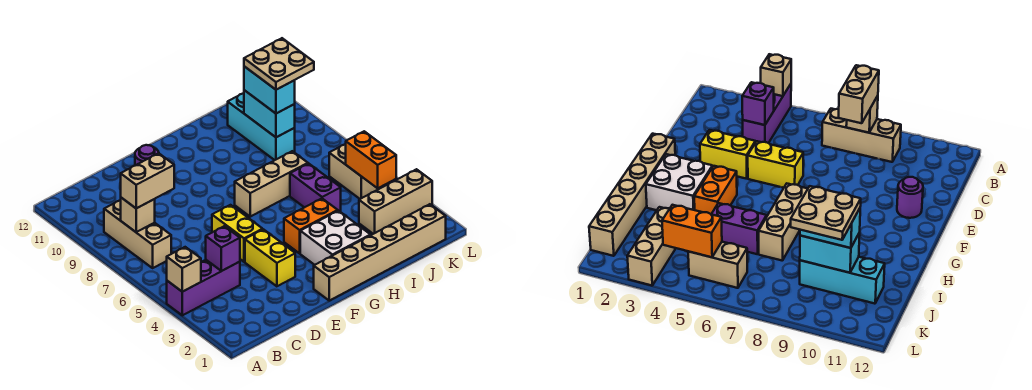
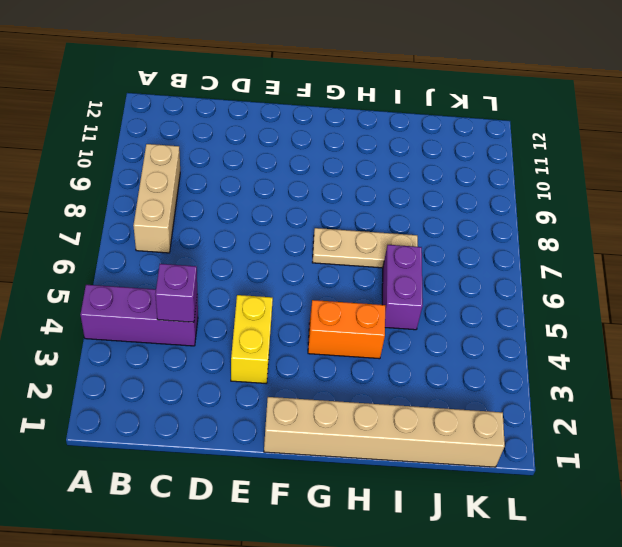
tan plate G7:I7 level 1 -> tan brick G7:I7 level 1
none -> yellow brick E5:E6 level 1
none -> purple round brick E11 level 1
none -> white brick G2:H3 level 1

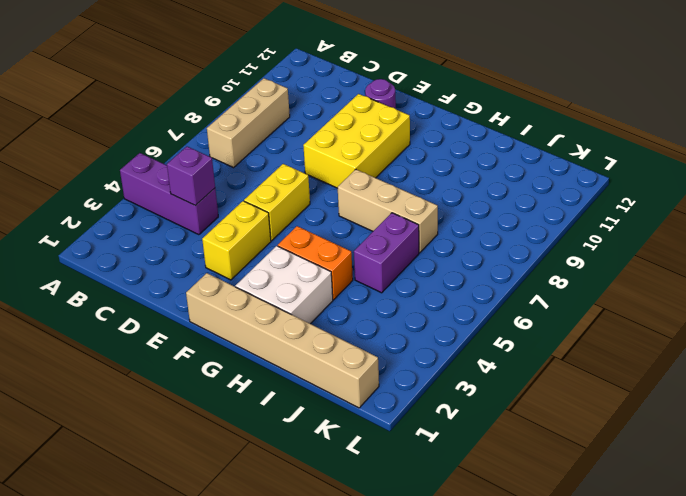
yellow brick E8:F10 level 1 -> none
none -> tan brick J3:L3 level 1
none -> cyan brick J9:J11 level 1
none -> tan brick K5:K6 level 1

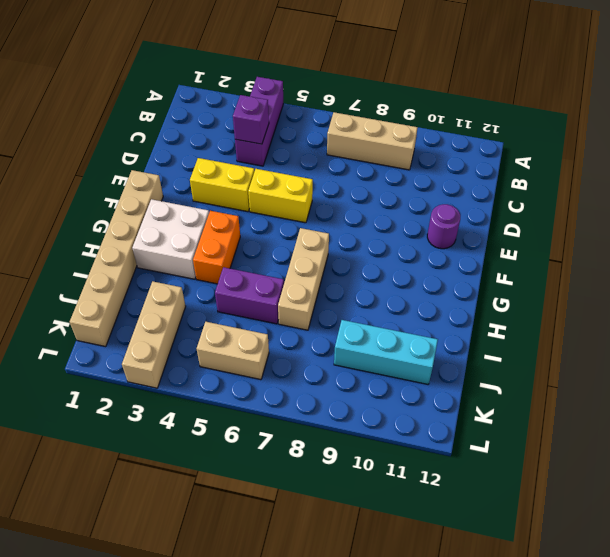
none -> tan brick A4 level 2
none -> tan brick B8 level 2
none -> cyan brick J9:J10 level 2

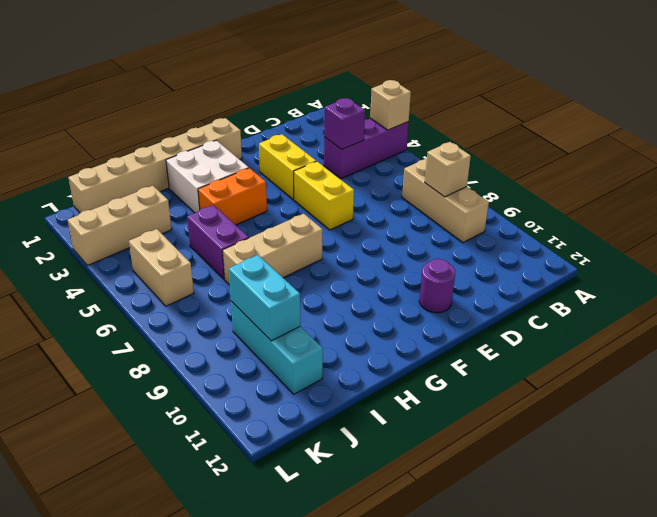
none -> orange brick K4:K5 level 2
none -> tan brick B8:C8 level 3
none -> cyan brick J9:J10 level 3

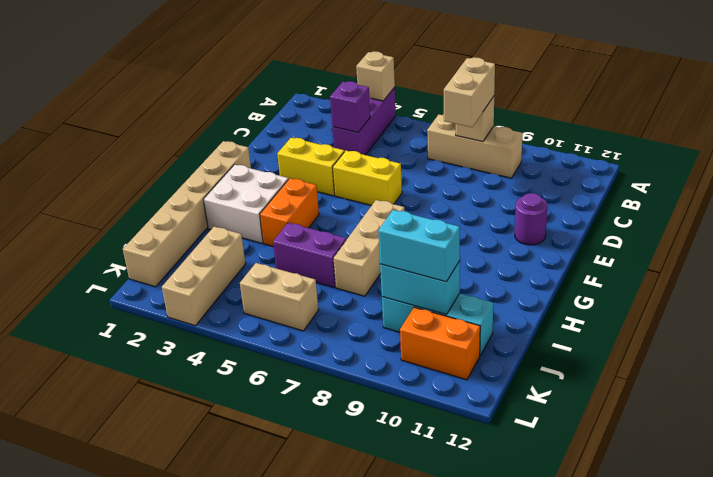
orange brick K10:K11 level 1 -> orange brick K4:K5 level 2
none -> tan plate J9:K10 level 4

